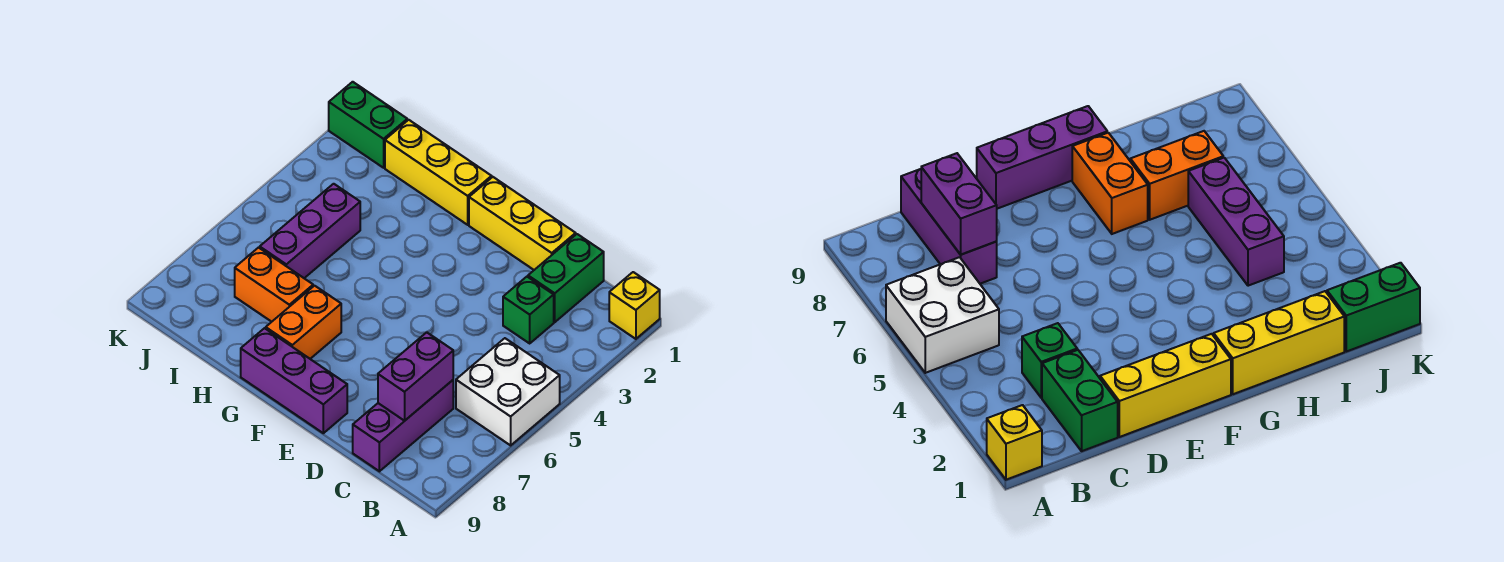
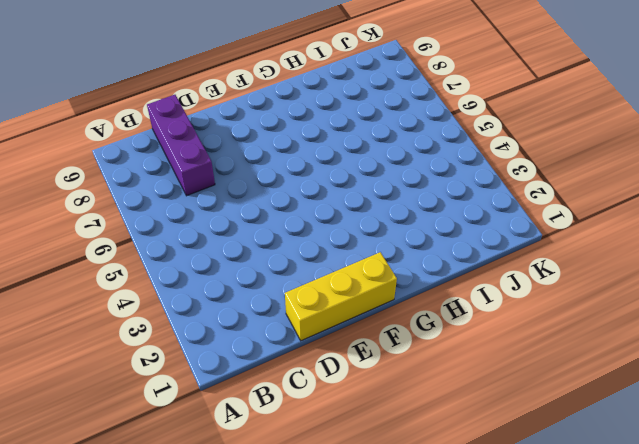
none -> yellow brick A1 level 1
none -> white brick A5:B6 level 1
none -> green brick C1:C2 level 1

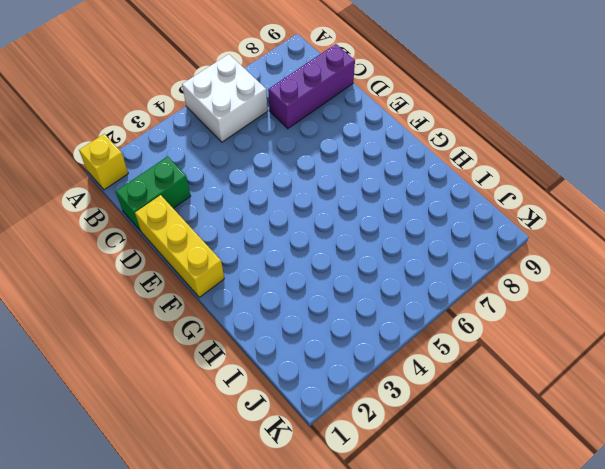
none -> green brick C3 level 1
none -> purple brick E9:G9 level 1
none -> yellow brick G1:I1 level 1

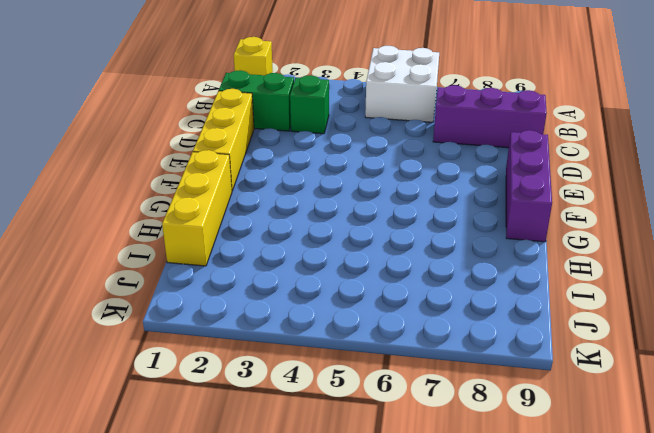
none -> orange brick G7:G8 level 1
none -> orange brick H7:I7 level 1
none -> purple brick I4:I6 level 1

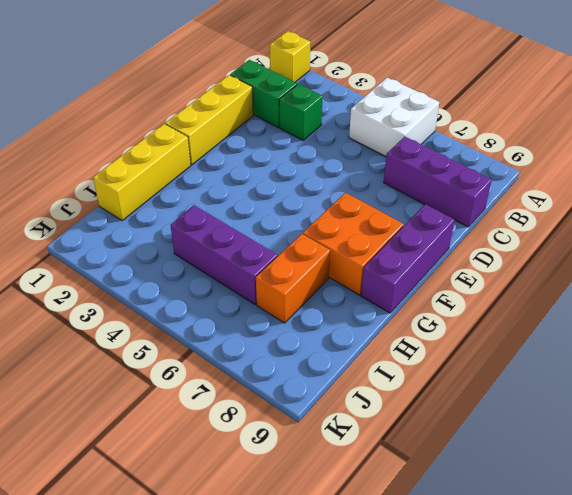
orange brick F7:G8 level 1 -> orange brick G7:G8 level 1
none -> green brick J1:K1 level 1
none -> purple brick C7:C8 level 2

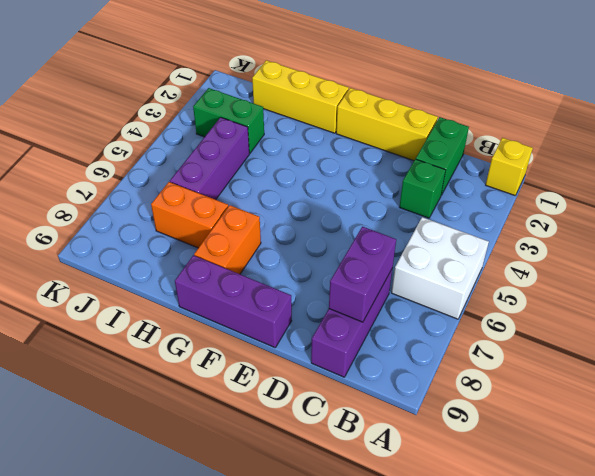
green brick I3:J3 level 1 -> green brick J1:K1 level 1

